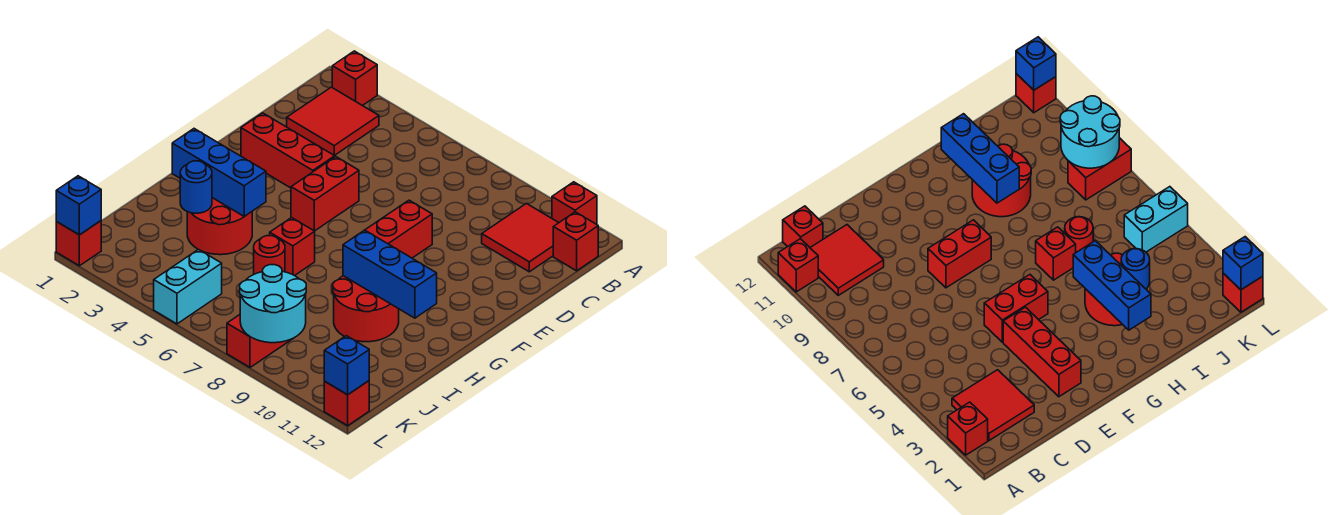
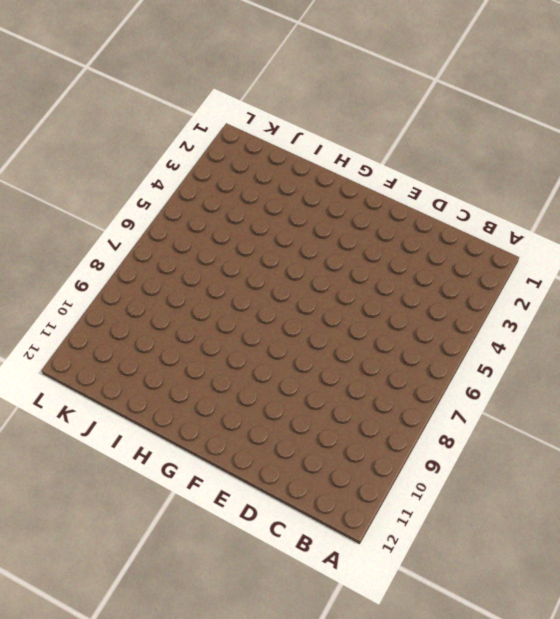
none -> red brick A2 level 1
none -> red brick A11 level 1
none -> red tile B2:C3 level 1

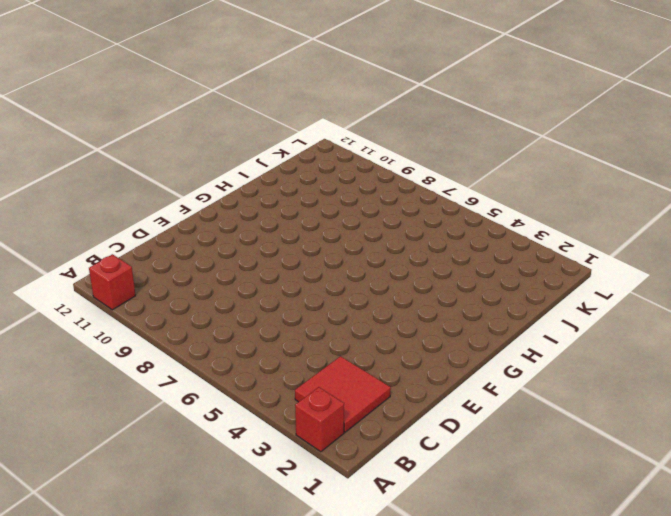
none -> red tile B10:C11 level 1
none -> red brick B12 level 1
none -> red brick E2:E4 level 1

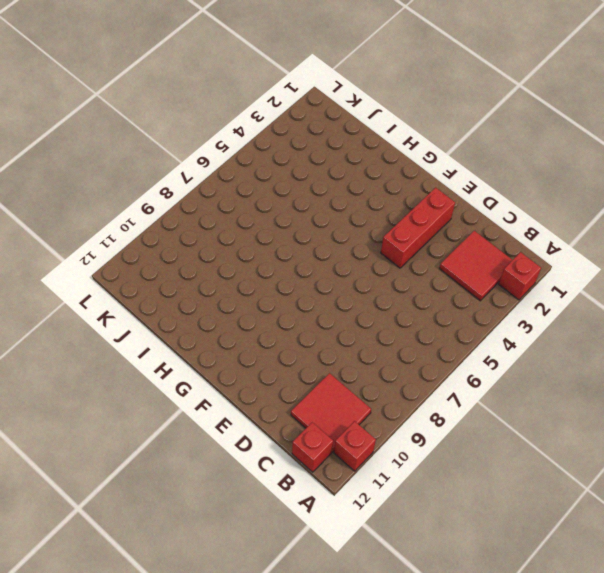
none -> red brick E5:F5 level 1
none -> red brick E8:F8 level 1
none -> red round brick H3:I4 level 1

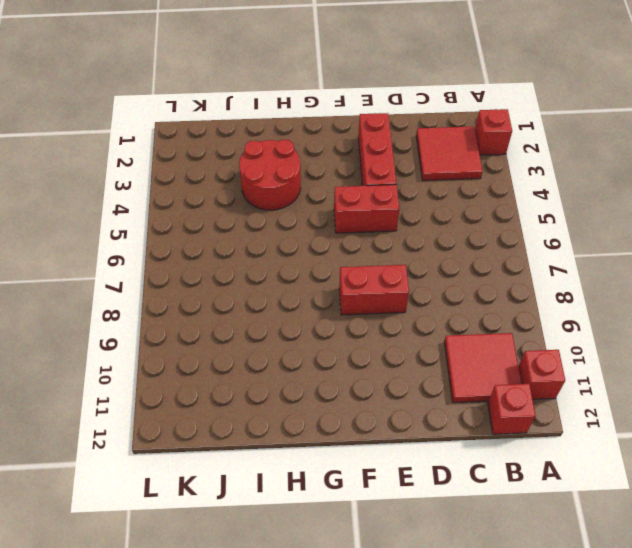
none -> red brick H6 level 1
none -> red round brick H9:I10 level 1
none -> red round brick I6 level 1

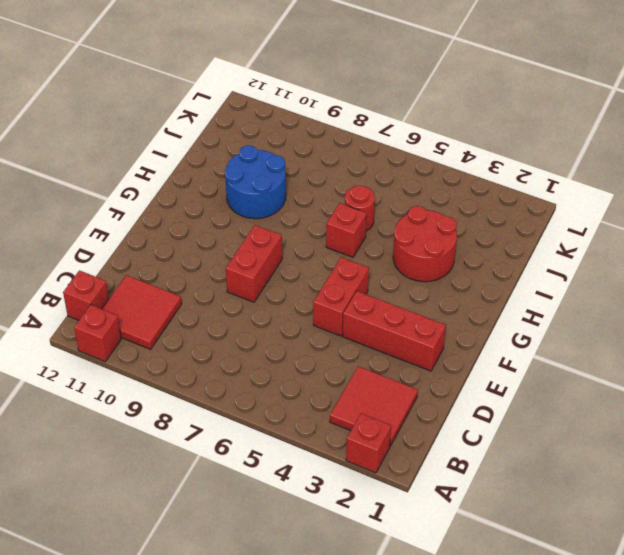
blue round brick H9:I10 level 1 -> red round brick H9:I10 level 1
none -> cyan brick K5:L5 level 1
none -> red brick K8:L8 level 1
none -> red brick L1 level 1

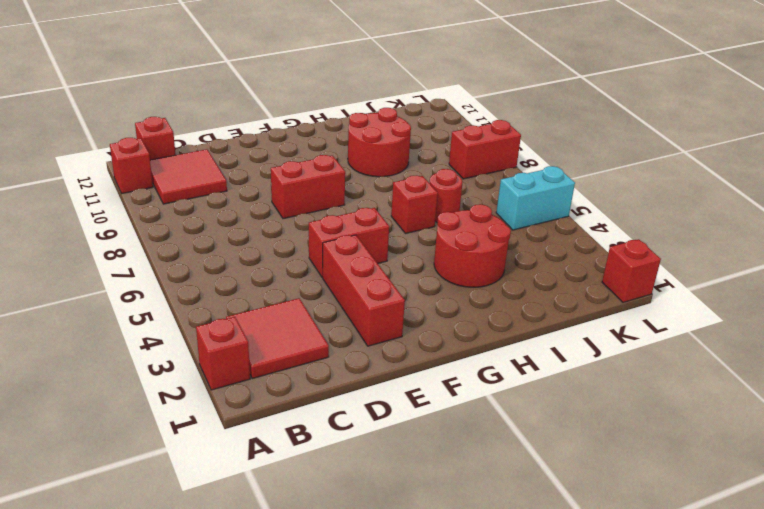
none -> red brick L12 level 1
none -> blue brick H2:H4 level 2
none -> blue brick H9:H11 level 2

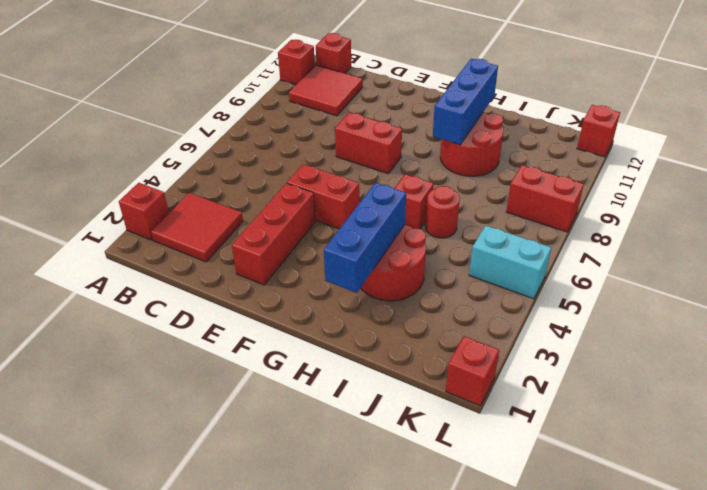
none -> blue round brick I3 level 2
none -> cyan round brick K8:L9 level 2
none -> blue brick L1 level 2

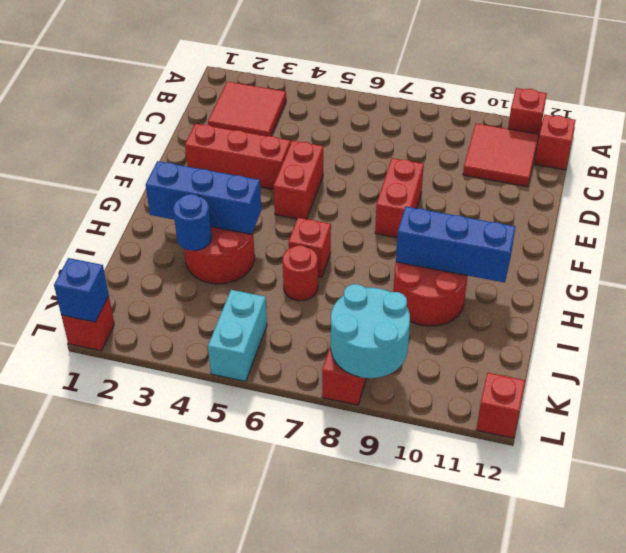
none -> red brick A2 level 1
none -> blue brick L12 level 2

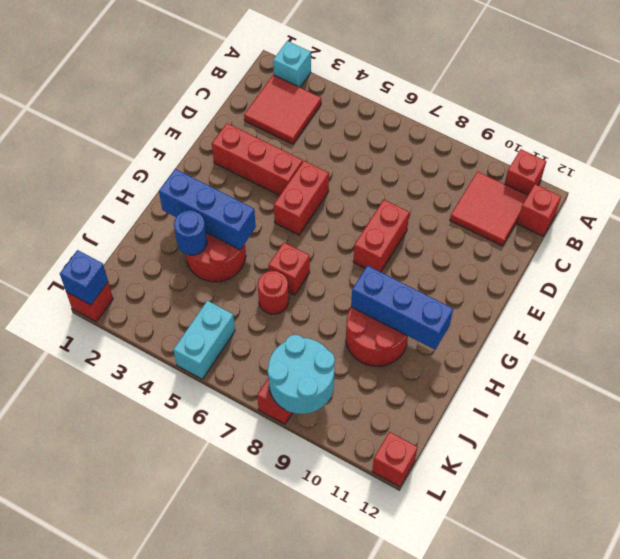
cyan brick A2 level 1 -> red brick A2 level 1
none -> blue brick L12 level 2

